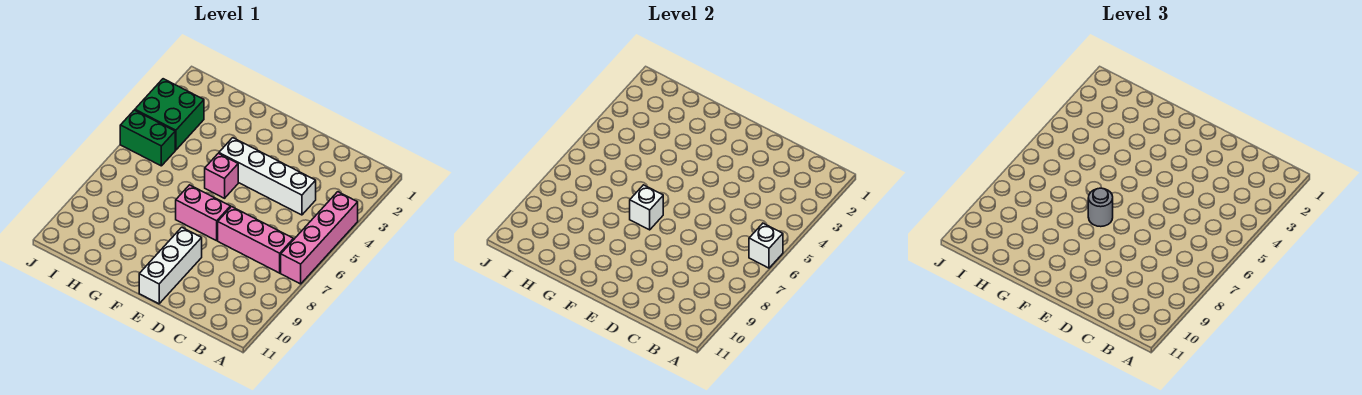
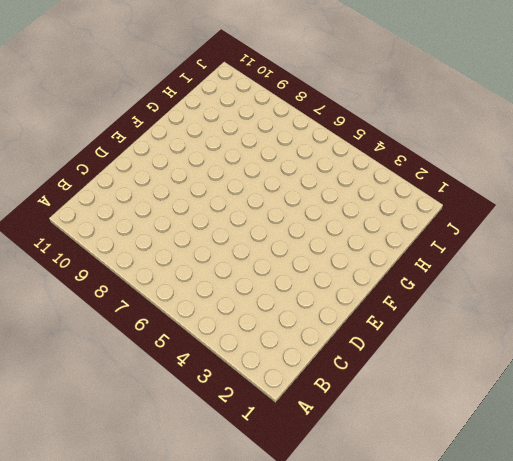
none -> pink brick A4:A7 level 1
none -> pink brick B7:D7 level 1

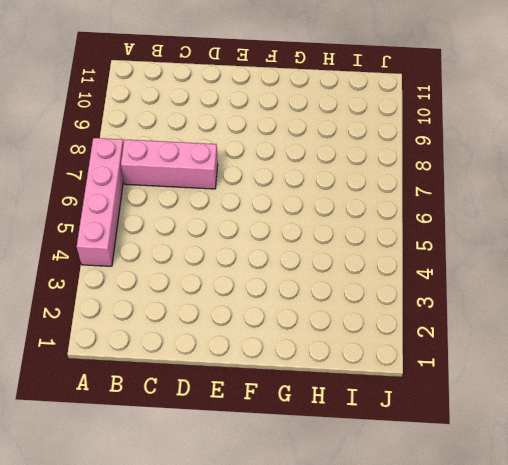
none -> white brick C4:F4 level 1
none -> pink brick E7:F7 level 1

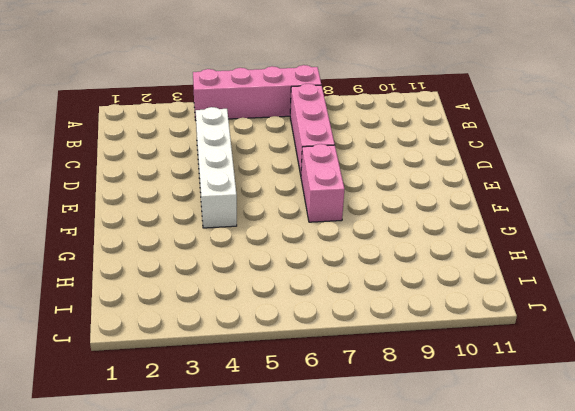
none -> white brick E9:E11 level 1
none -> pink brick F5 level 1

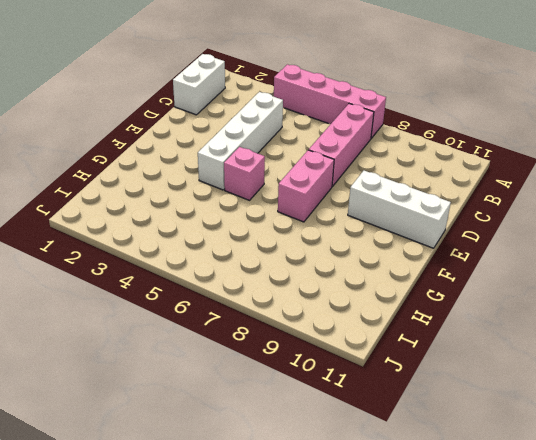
white brick B1:C1 level 1 -> none
none -> green brick I3:J4 level 1
none -> green brick I5:J5 level 1

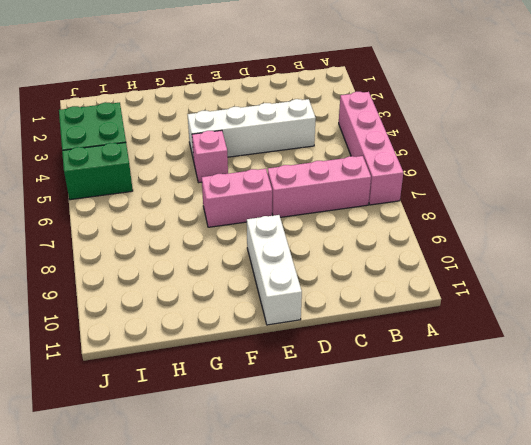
none -> white brick A6 level 2
none -> white brick F7 level 2

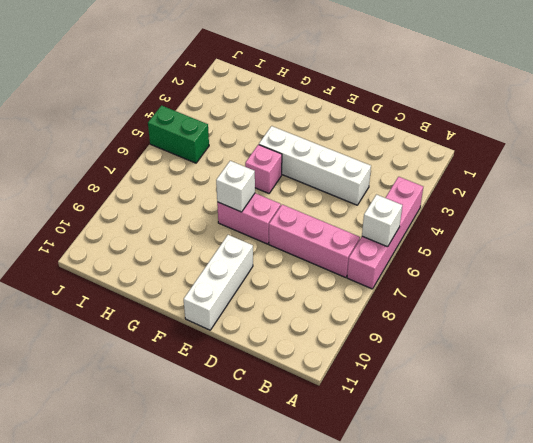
none -> green brick I3:J4 level 1
none -> grey round brick F7 level 3

